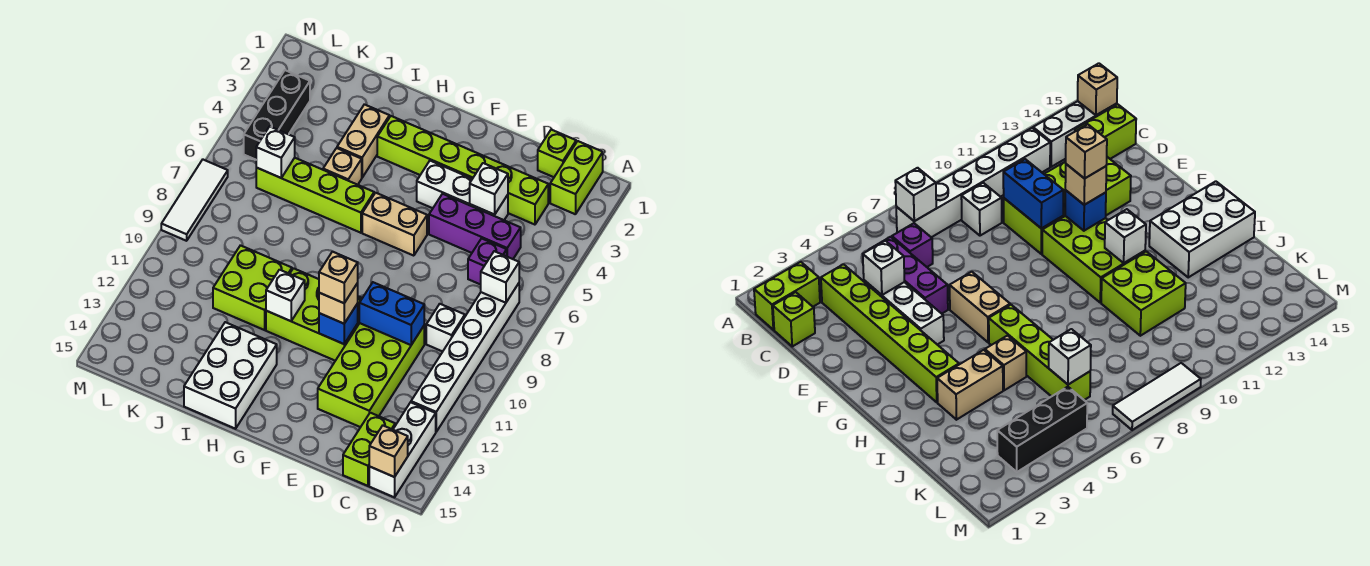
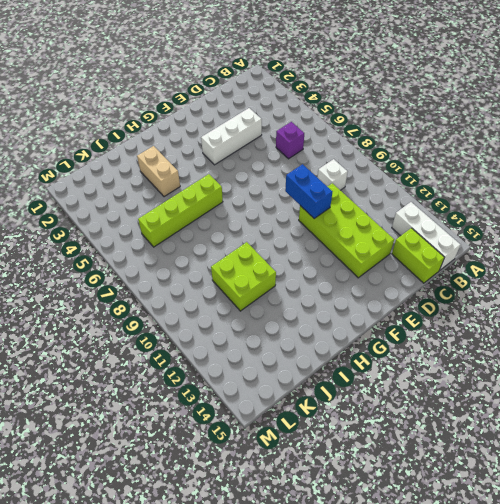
blue brick E9:E10 level 2 -> blue brick D10:E10 level 2
none -> lime brick B1:B2 level 1
none -> white brick B7:B12 level 1
none -> lime brick C1 level 1

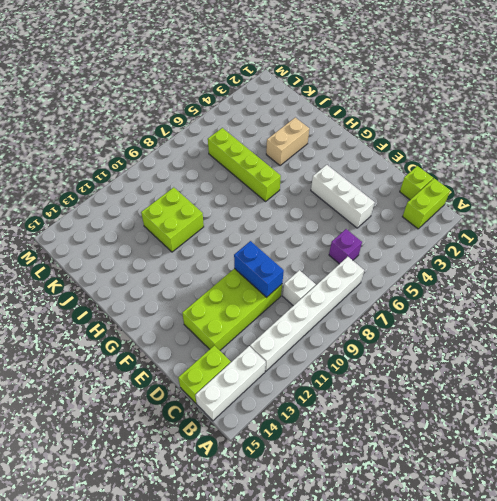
none -> lime brick C3:H3 level 1
none -> purple brick C5:E5 level 1
none -> tan brick F6:G6 level 1

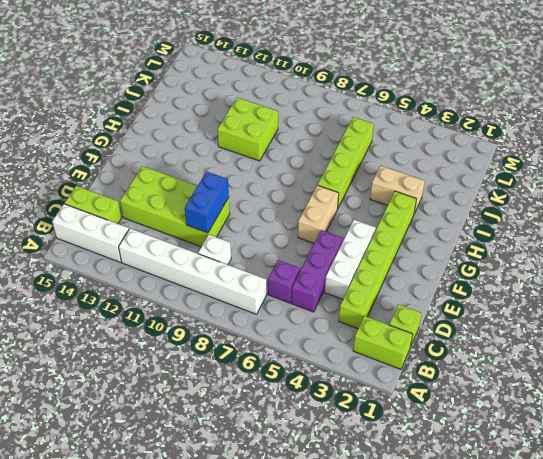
none -> lime brick F10:H11 level 1
none -> white brick H13:I15 level 1
none -> tan brick I5 level 1

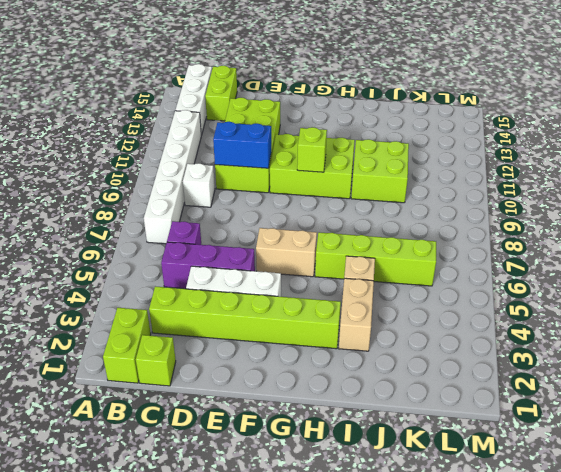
lime brick G10 level 2 -> none
none -> white brick H13:I15 level 1
none -> black brick L3:L5 level 1
none -> white tile M7:M9 level 1

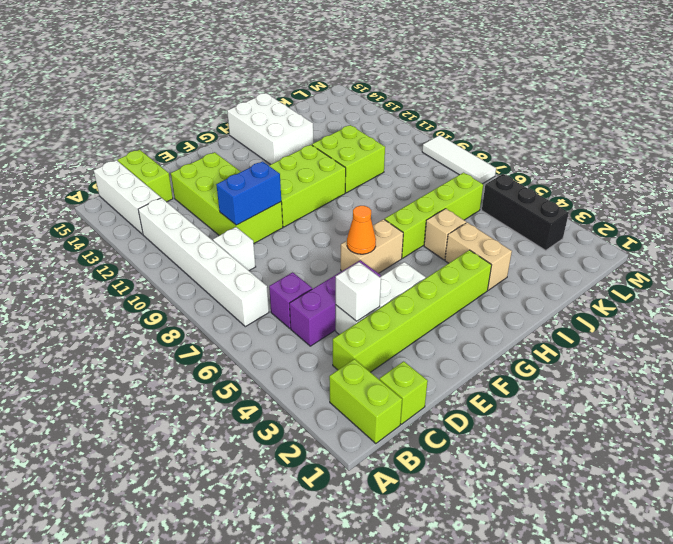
orange cone F6 level 2 -> none
none -> white brick B7 level 2
none -> tan brick B15 level 2
none -> blue brick F11 level 2

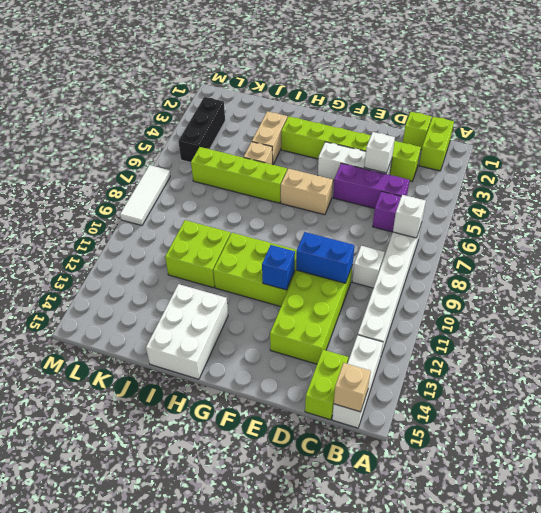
none -> white brick H11 level 2
none -> white brick K6 level 2
none -> tan brick F11 level 3

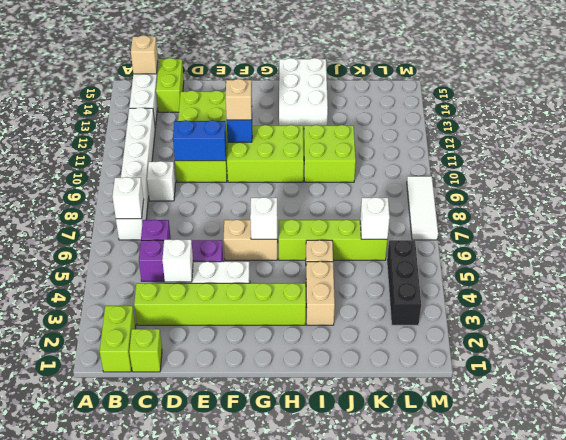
white brick G6 level 2 -> white brick H11 level 2
none -> tan brick F11 level 4

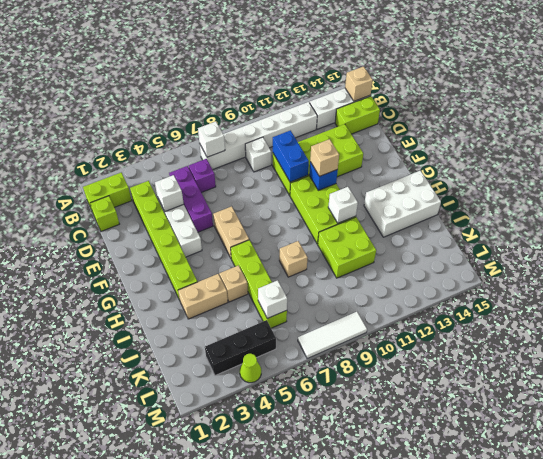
tan brick I8 level 1 -> tan brick F11 level 4
lime cone M4 level 1 -> none

